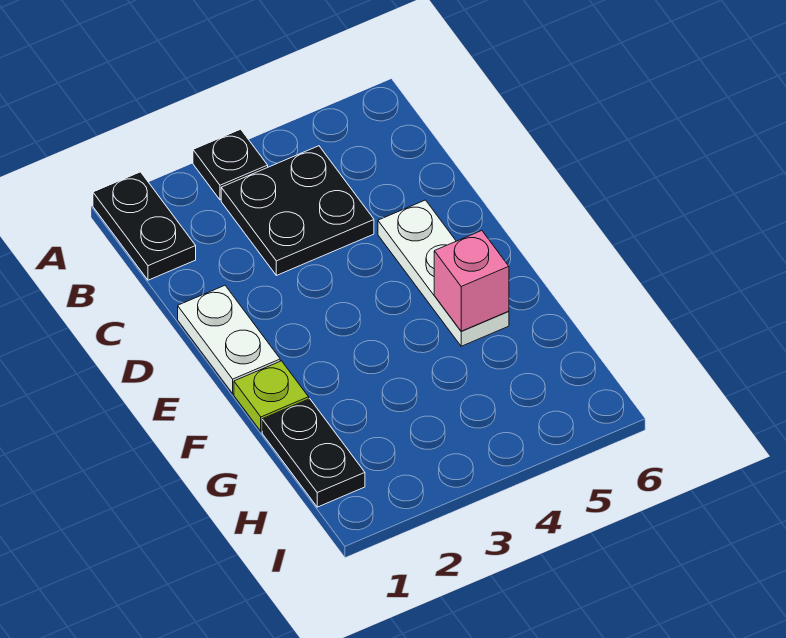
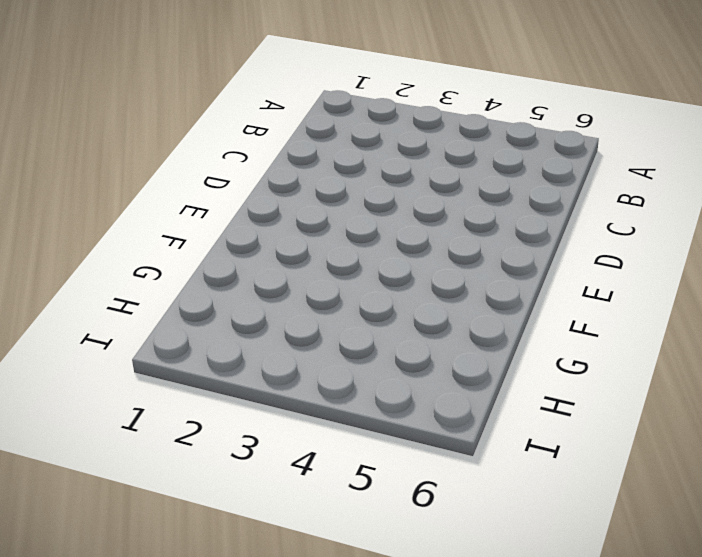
none -> black plate A1:B1 level 1
none -> black plate A3 level 1

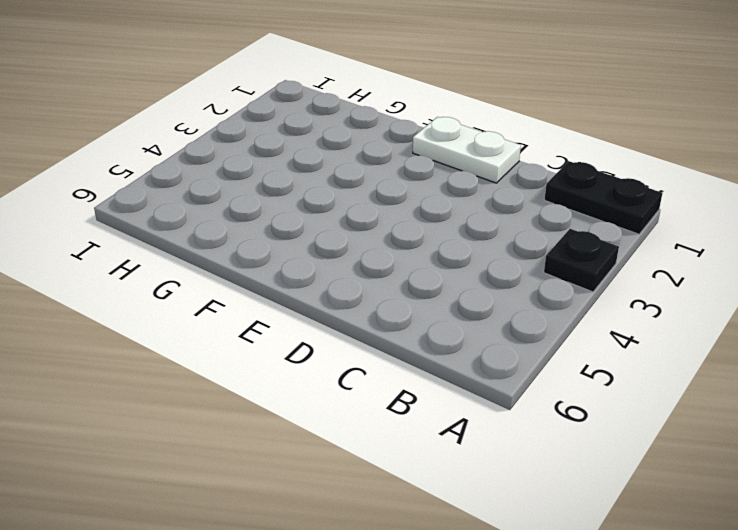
none -> black plate B3:C4 level 1
none -> white plate D5:F5 level 1

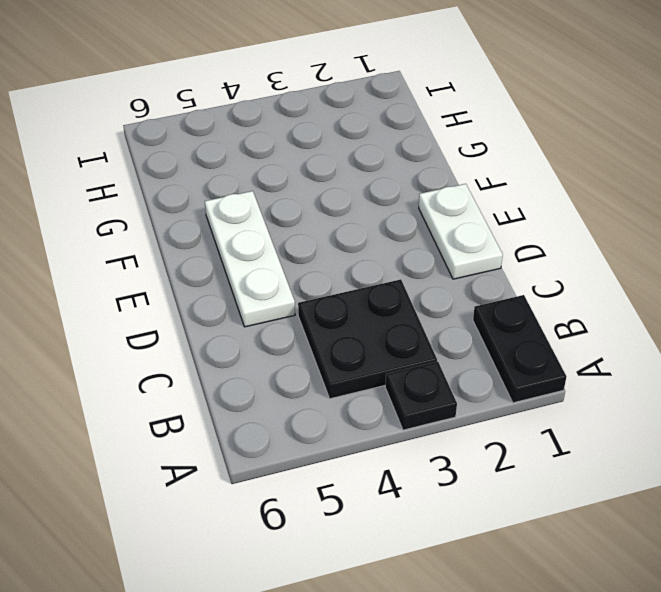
none -> lime plate F1 level 1
none -> black plate G1:H1 level 1

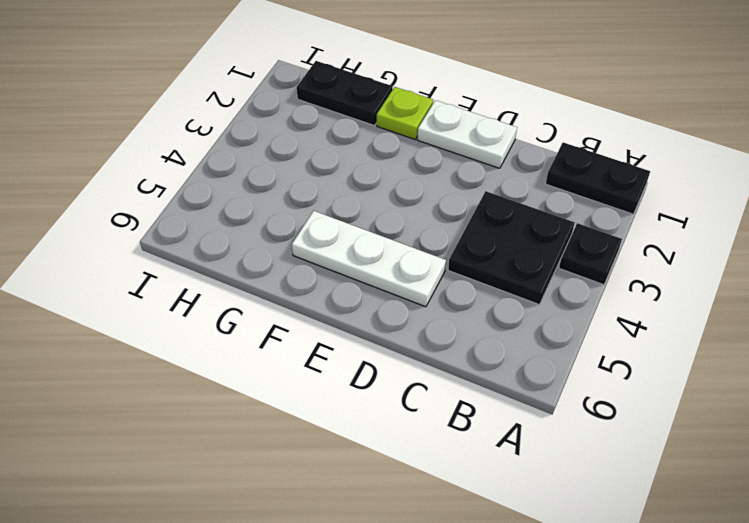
none -> pink brick F5 level 2

